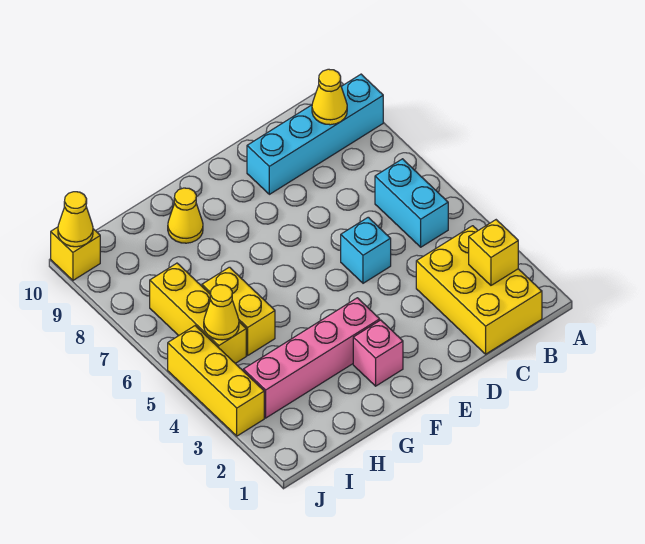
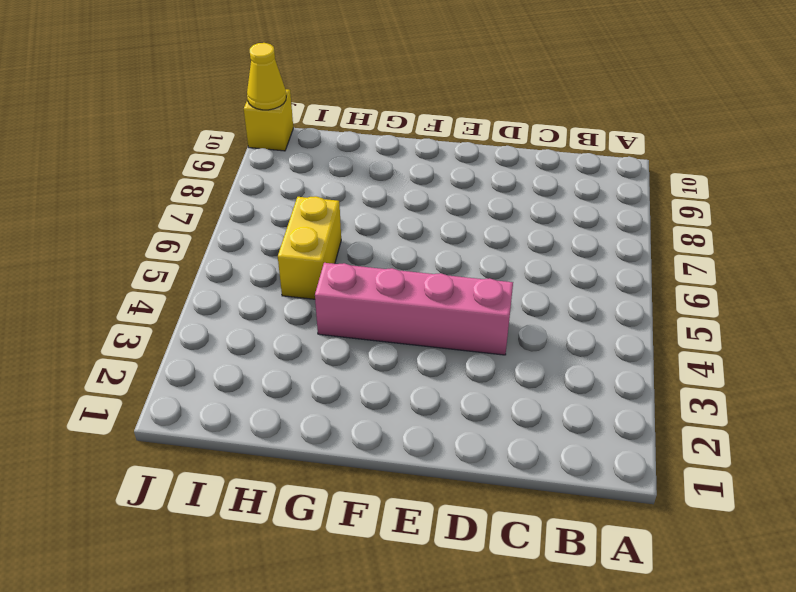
pink brick D4:G4 level 1 -> pink brick F3:I3 level 1
none -> cyan brick A9:D9 level 1
none -> yellow brick B1:C3 level 1
none -> cyan brick B5:B6 level 1

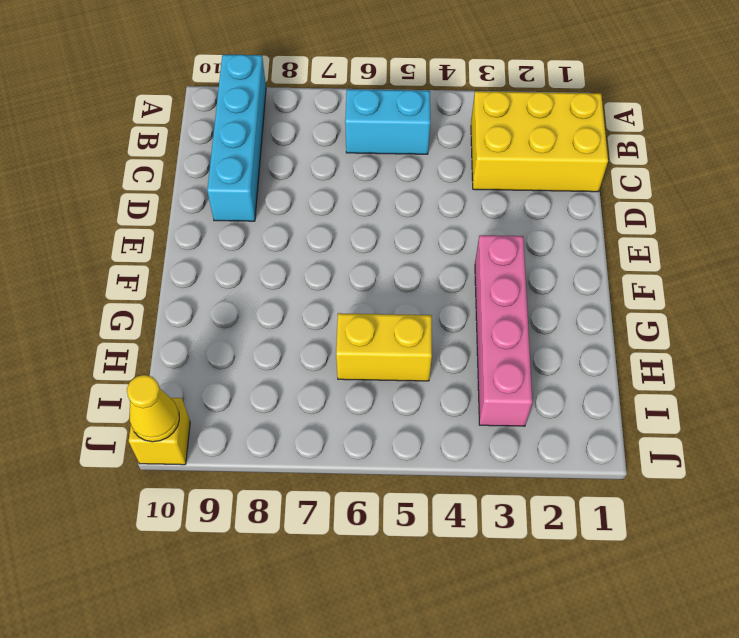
none -> cyan brick D5 level 1
none -> pink brick F2 level 1
none -> yellow cone G9 level 1

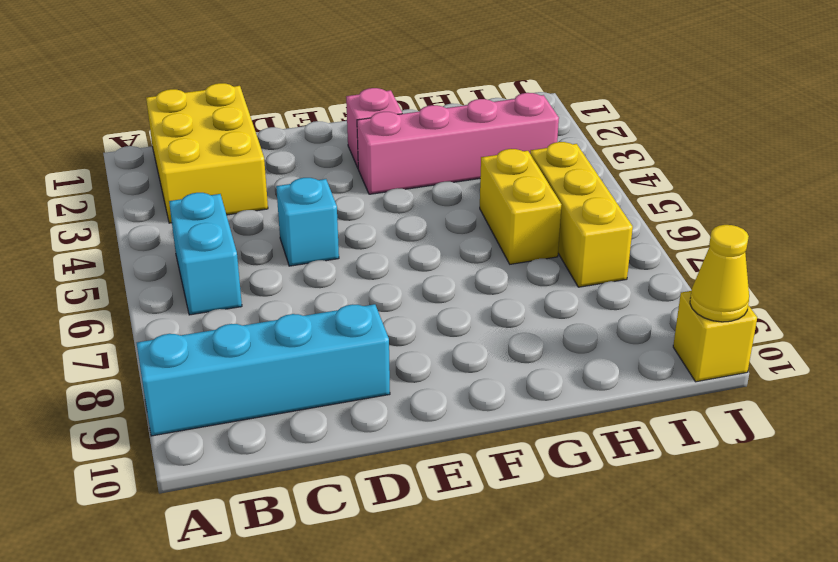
none -> yellow cone G9 level 1
none -> yellow brick J3:J5 level 1
none -> yellow brick B2 level 2

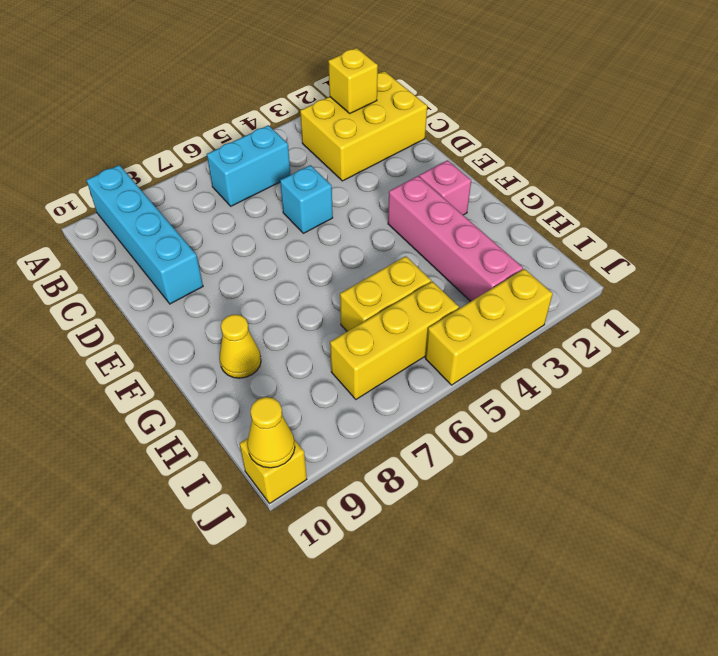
none -> yellow cone B9 level 2
none -> yellow cone I5 level 2

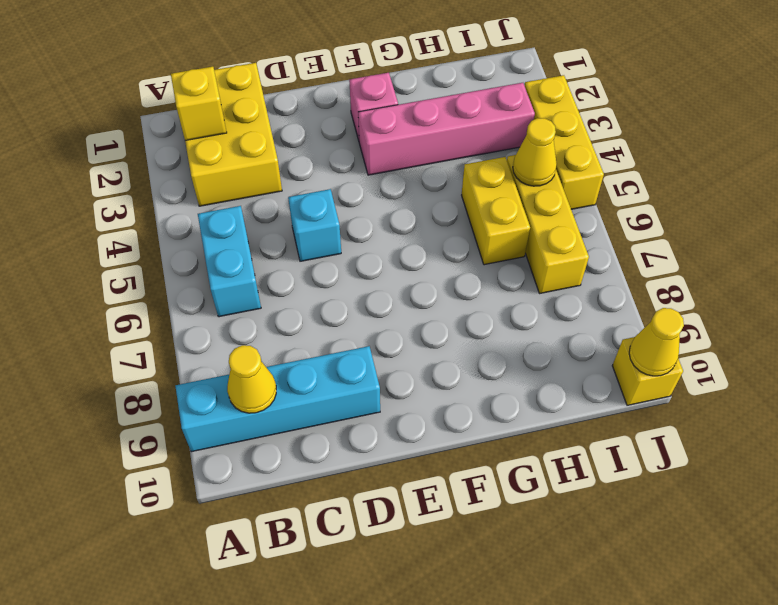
none -> yellow cone G9 level 1

